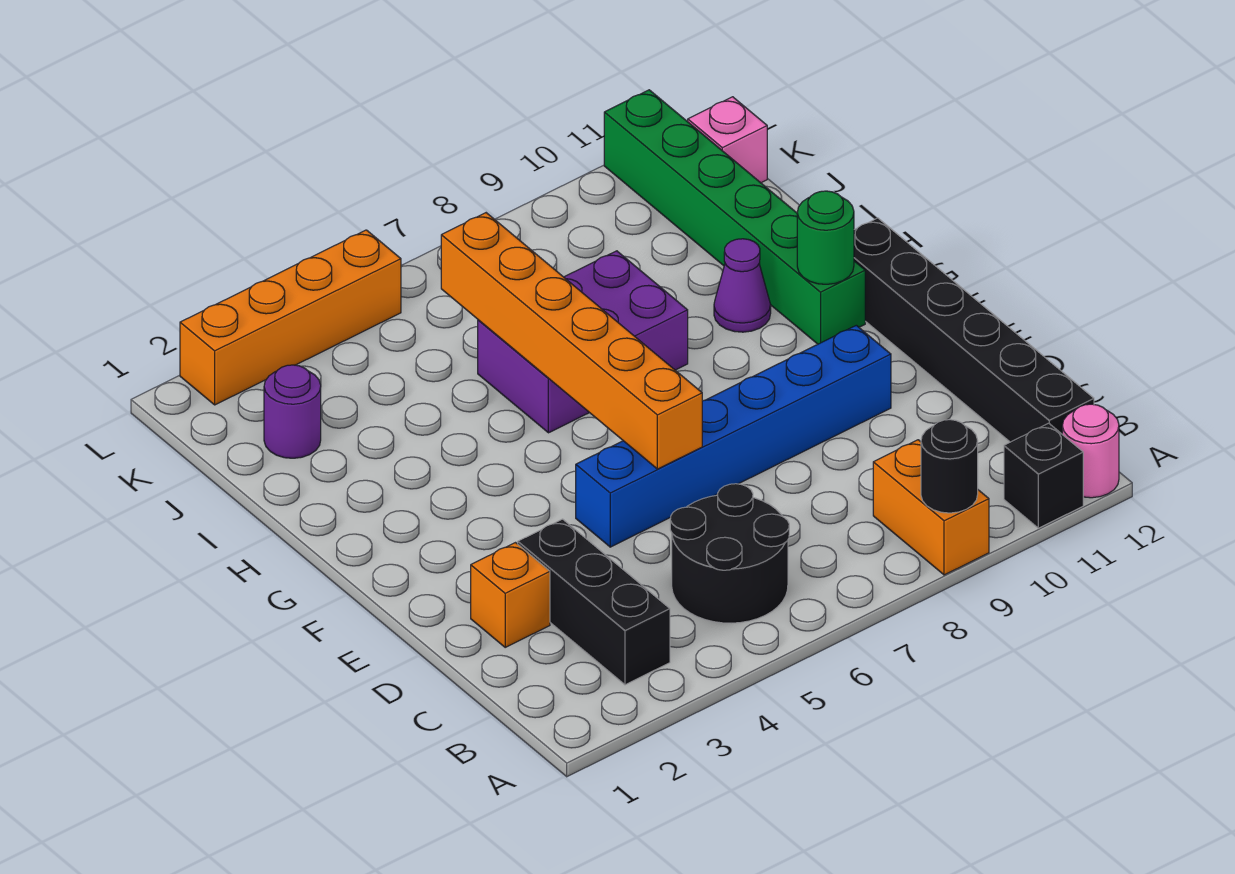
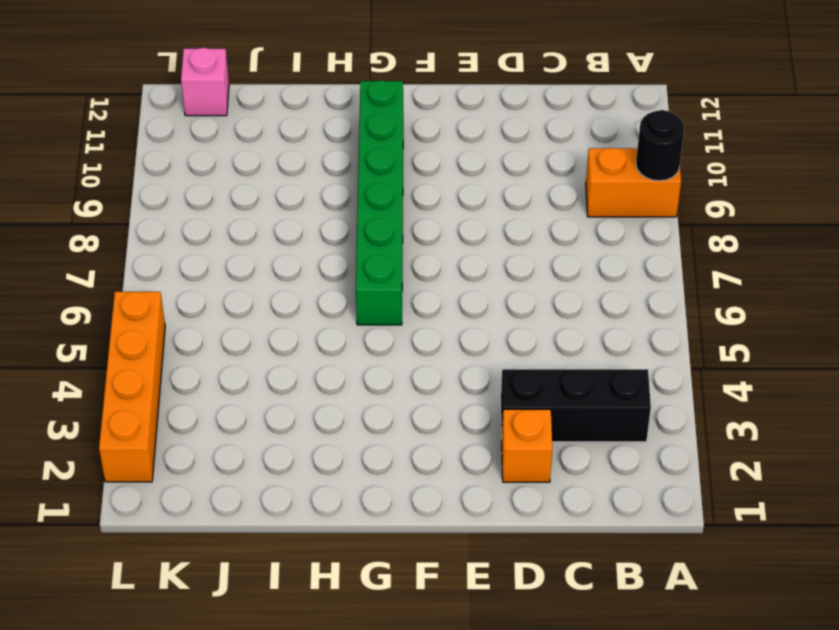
green brick G6:G11 level 1 -> green brick G11:L11 level 1
none -> black brick A11 level 1
none -> pink round brick A12 level 1
none -> black round brick B5:C6 level 1

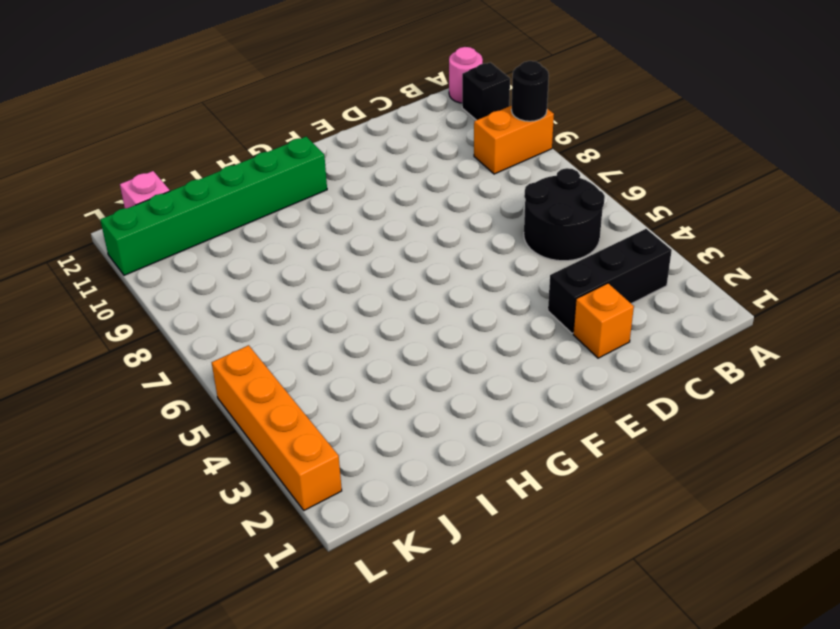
none -> black brick B12:G12 level 1
none -> blue brick E5:E10 level 1
none -> purple brick H6:I8 level 1

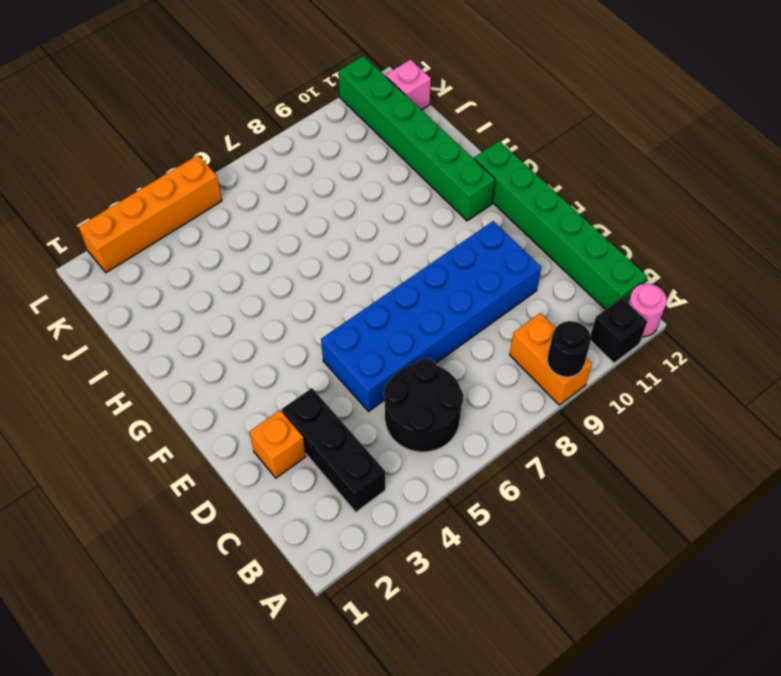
green brick B12:G12 level 1 -> black brick B12:G12 level 1
blue brick D5:E10 level 1 -> blue brick E5:E10 level 1
none -> purple brick H6:I8 level 1
none -> purple cone H10 level 1
none -> purple round brick J2 level 1

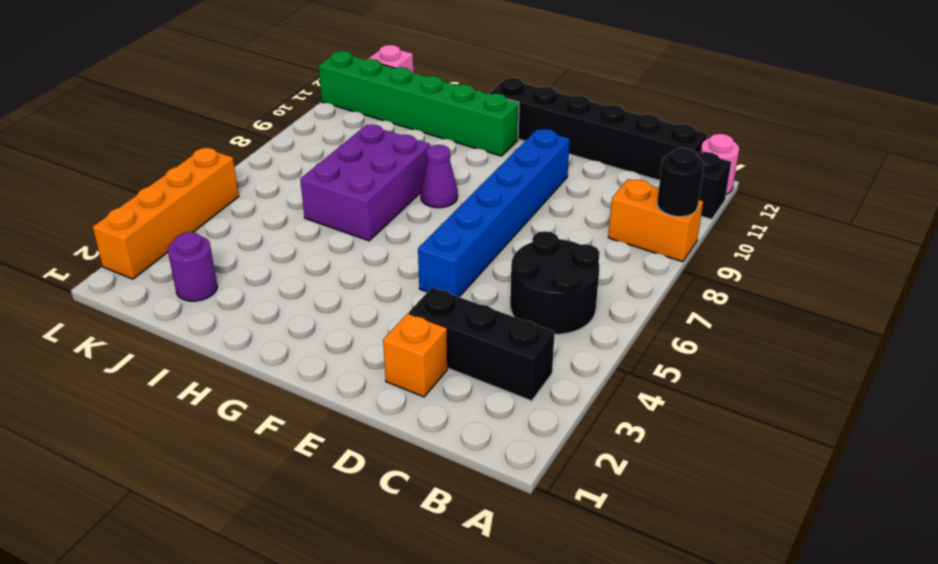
purple cone G8 level 1 -> purple cone H10 level 1
none -> orange brick E6:J6 level 2
none -> green round brick G11 level 2

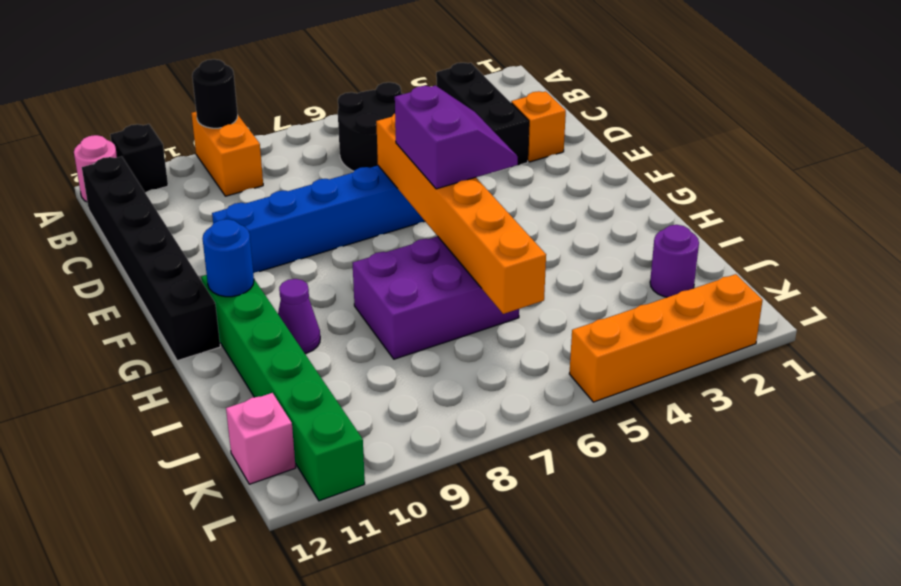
purple slope F5:G6 level 3 top 6 -> none
blue round brick G11 level 2 -> green round brick G11 level 2

